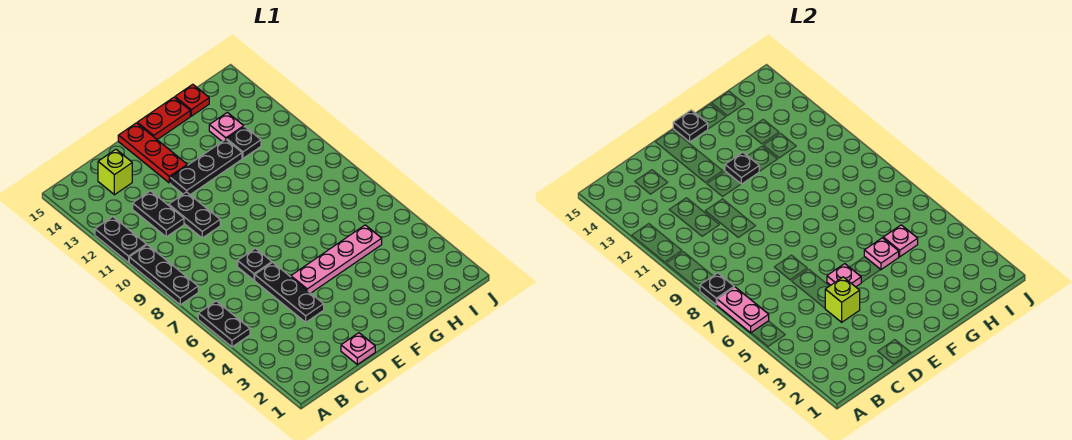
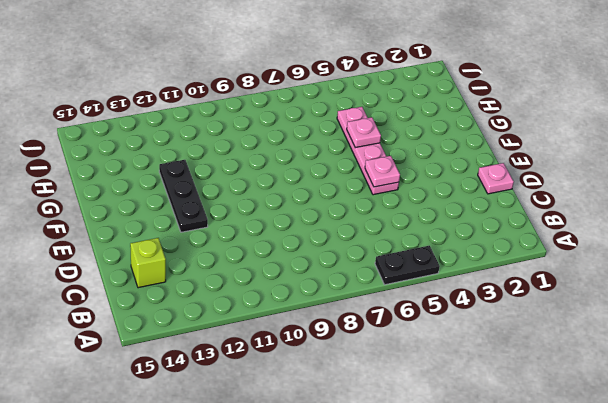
none -> black plate A8:A10 level 1
none -> black plate A11:A12 level 1
none -> black plate C11:C12 level 1

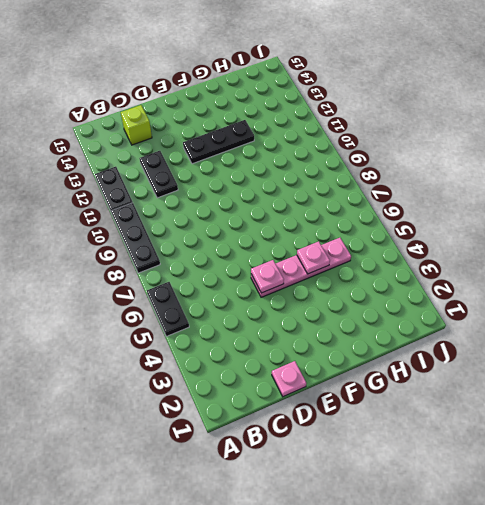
none -> black plate D4:D6 level 1
none -> black plate D7 level 1
none -> black plate D10:D11 level 1

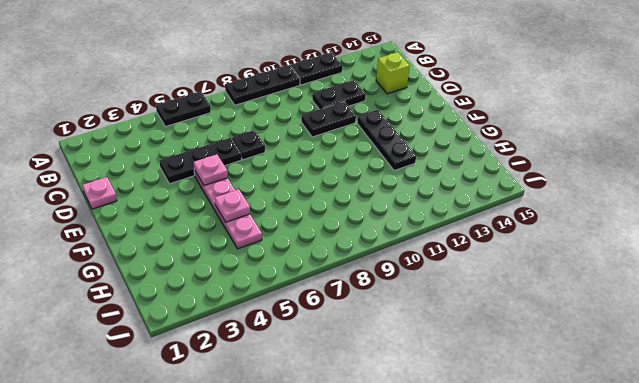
none -> red plate E13:E15 level 1
none -> red plate F15:G15 level 1
none -> black plate H12 level 1

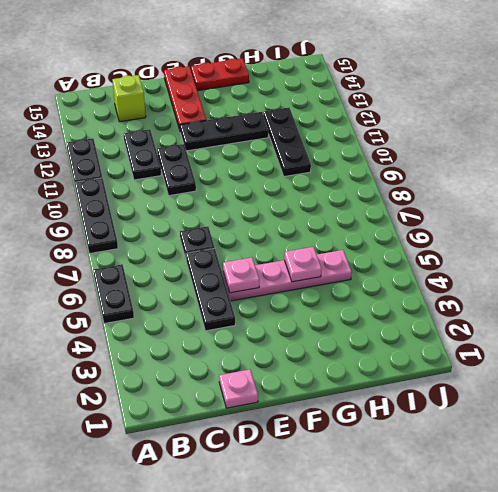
black plate H10:H12 level 1 -> black plate H12 level 1
none -> pink plate H13 level 1
none -> red plate H15 level 1
none -> pink plate A6:A7 level 2

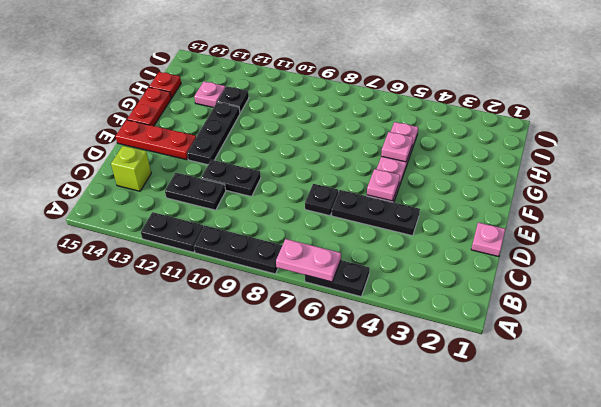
none -> black plate A8 level 2
none -> lime brick D4 level 2
none -> black plate F12 level 2

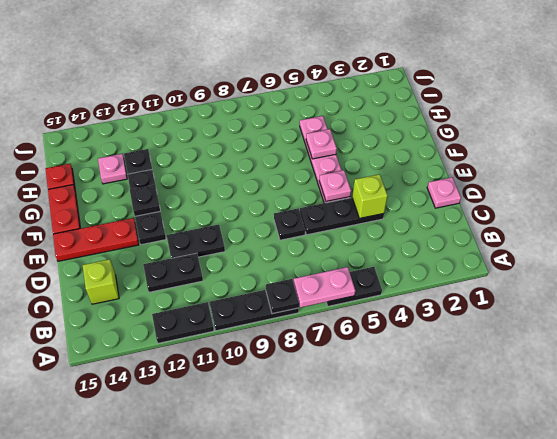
none -> black plate F15 level 2
none -> pink plate H5 level 2

